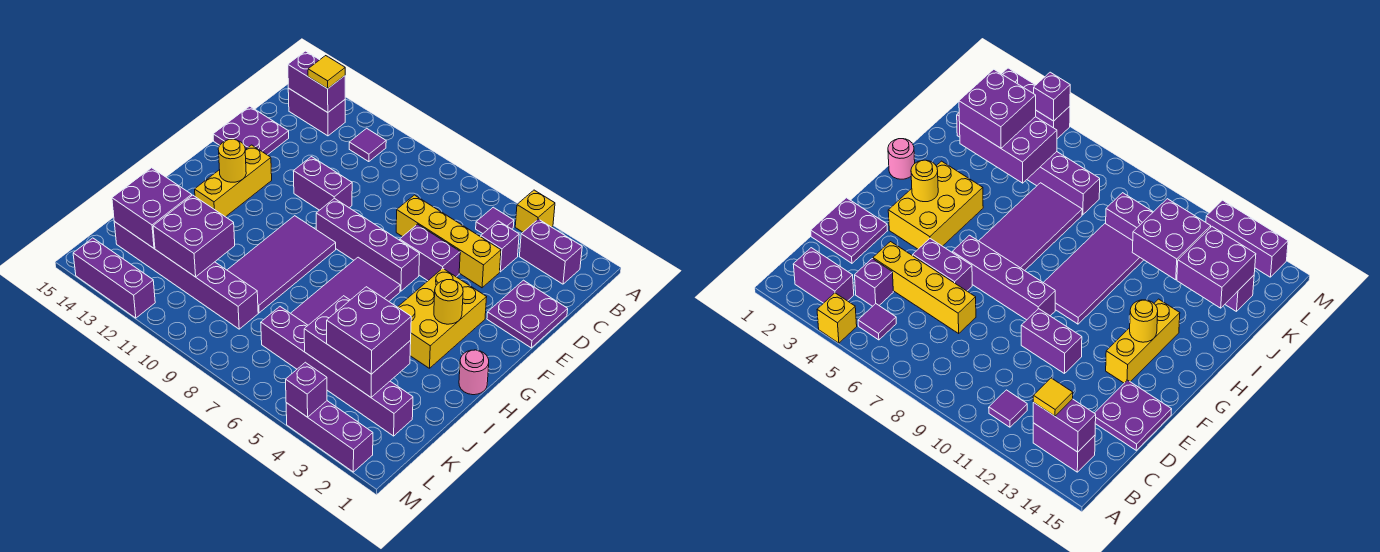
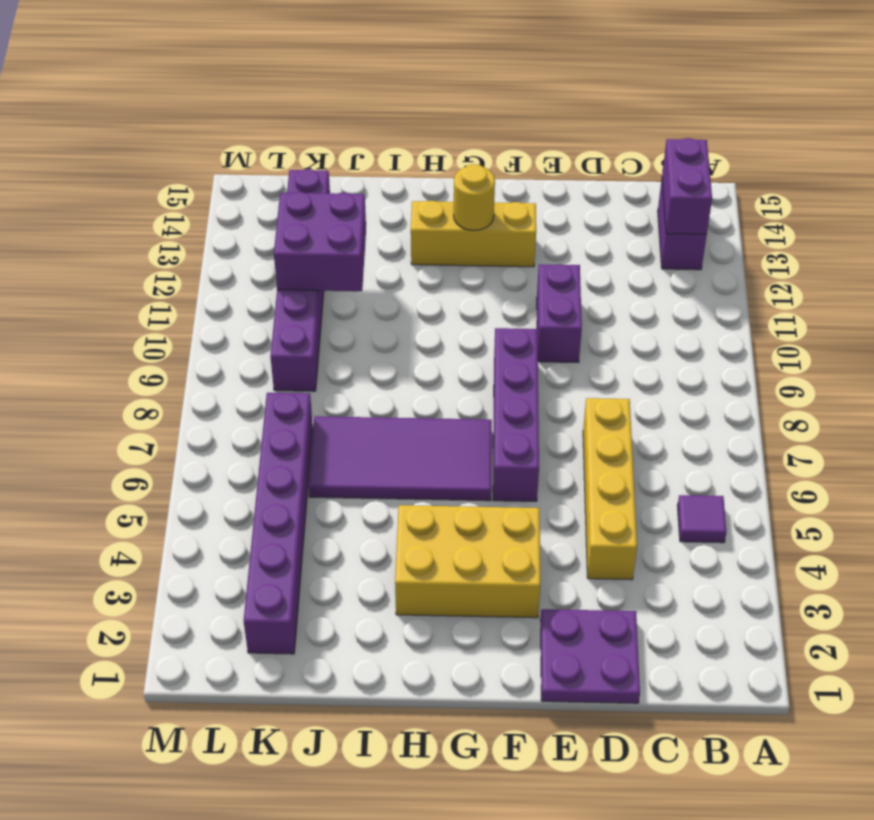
none -> yellow brick A4 level 1
none -> purple brick B2:B3 level 1
none -> purple tile B11 level 1
none -> purple brick C4 level 1

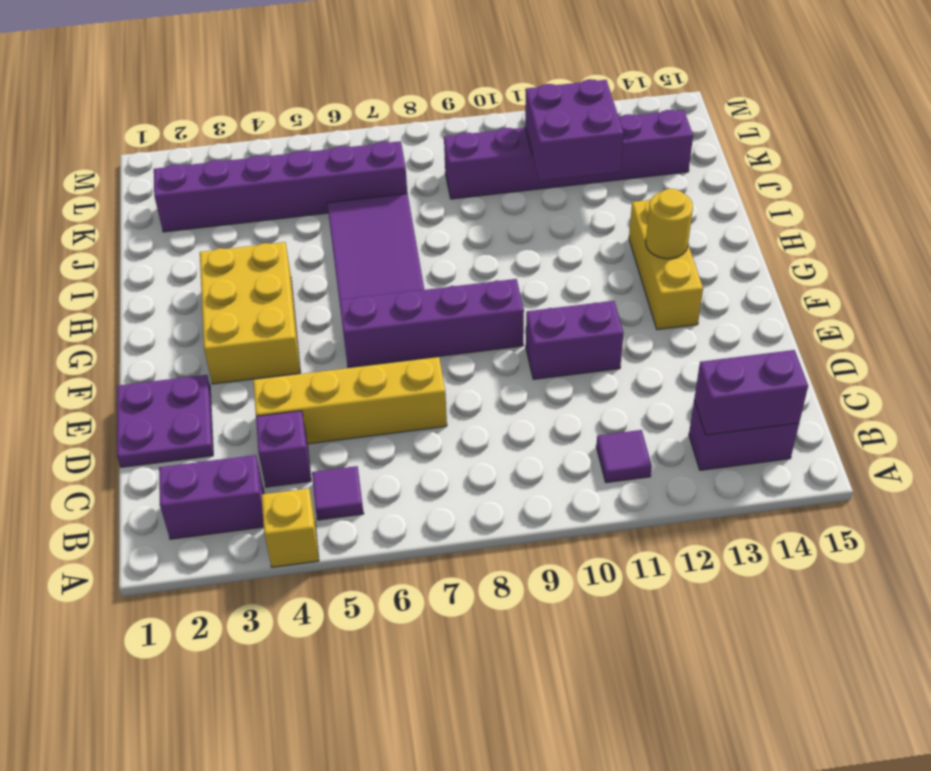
none -> purple plate D14:E15 level 1
none -> purple brick E5:E6 level 1
none -> purple tile G9:J10 level 1
none -> pink round brick H1 level 1

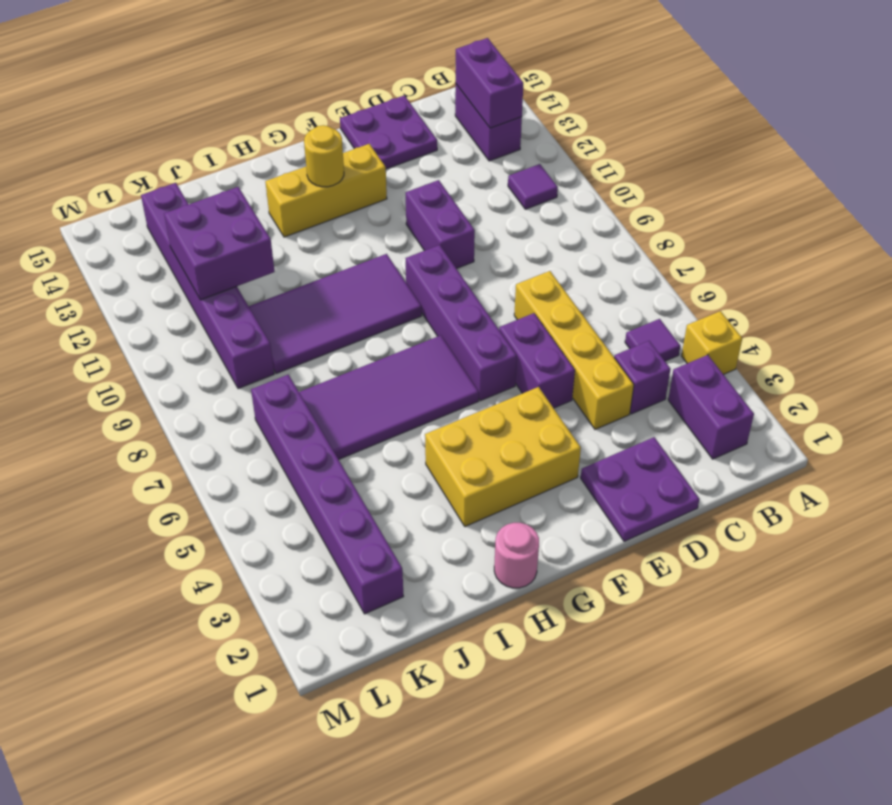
none -> purple brick M2:M4 level 1
none -> purple brick M12:M14 level 1
none -> yellow round brick G3 level 2
none -> purple brick J3:K5 level 2

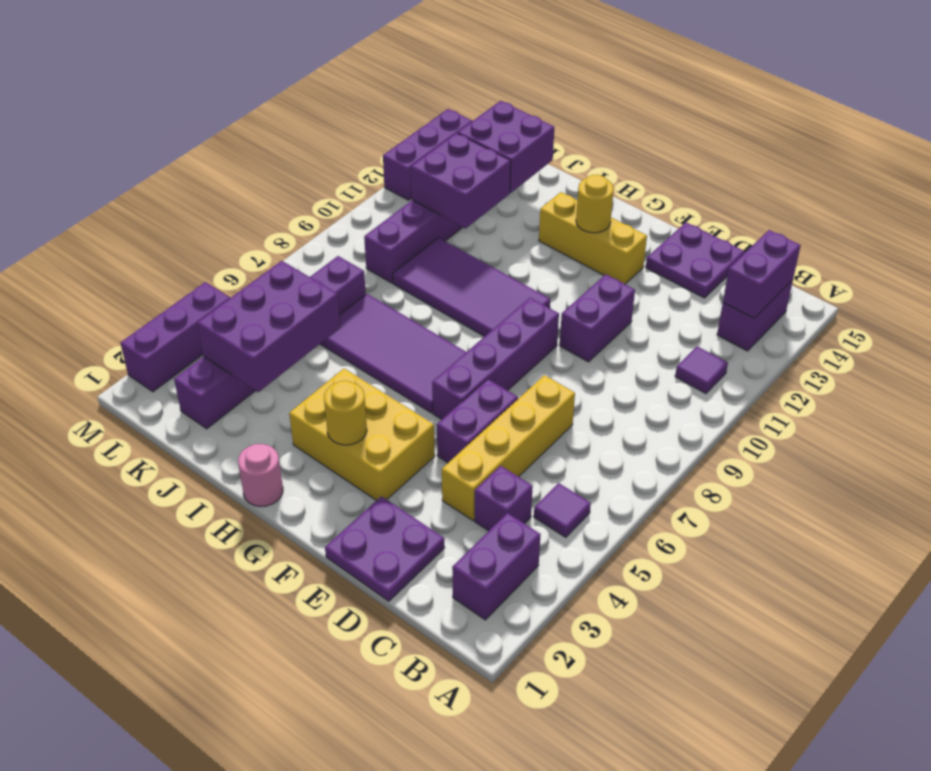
none -> yellow brick A4 level 1
none -> purple brick M4 level 2
none -> yellow tile B13 level 3
none -> purple brick J3:K4 level 3

